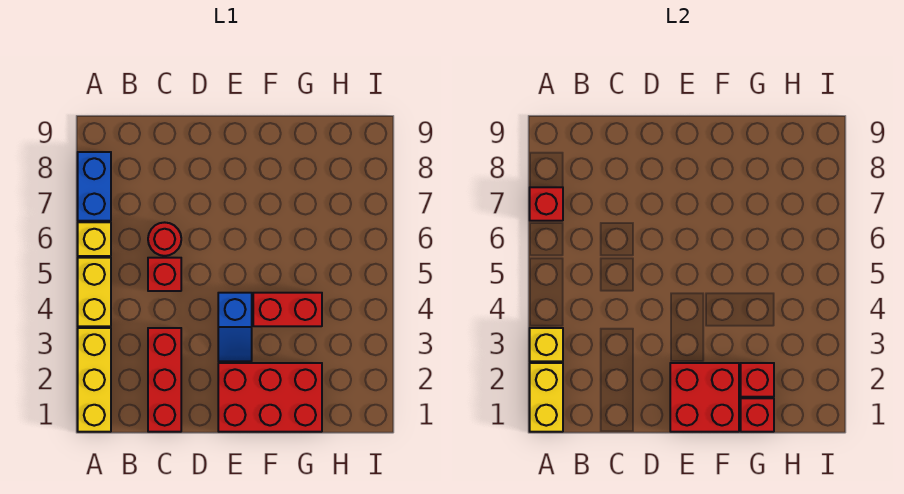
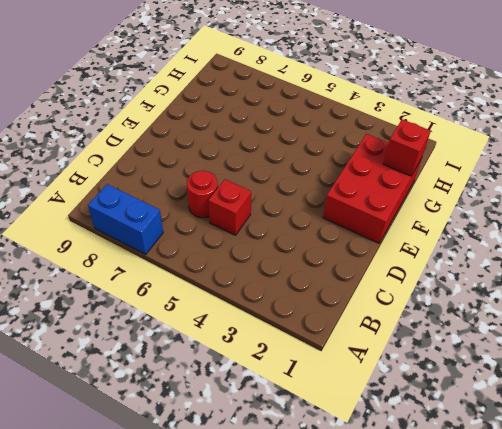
none -> yellow brick A1:A3 level 1
none -> yellow brick A4:A5 level 1
none -> yellow brick A6 level 1

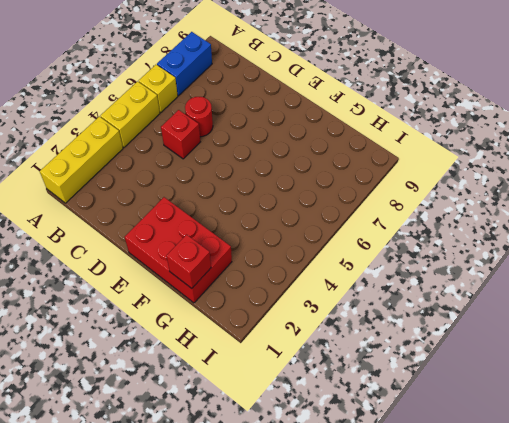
none -> red brick C1:C3 level 1
none -> blue slope E3:E4 level 1 top 4
none -> red brick F4:G4 level 1

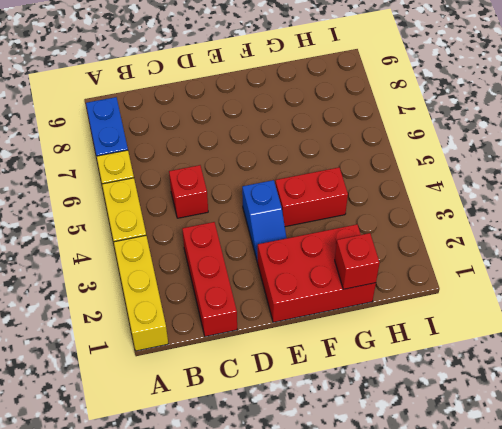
none -> red round brick C6 level 1
none -> yellow brick A1:A2 level 2
none -> yellow brick A3 level 2

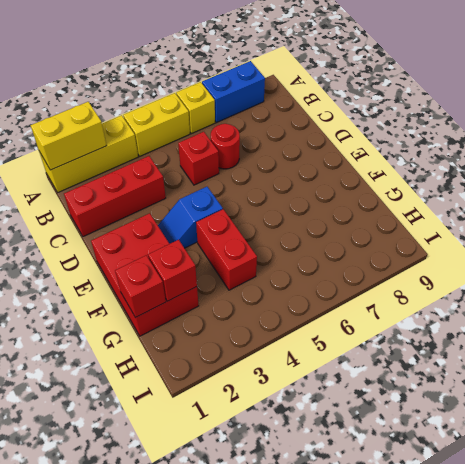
none -> yellow brick A3 level 2
none -> red brick A7 level 2
none -> red brick E1:F2 level 2

